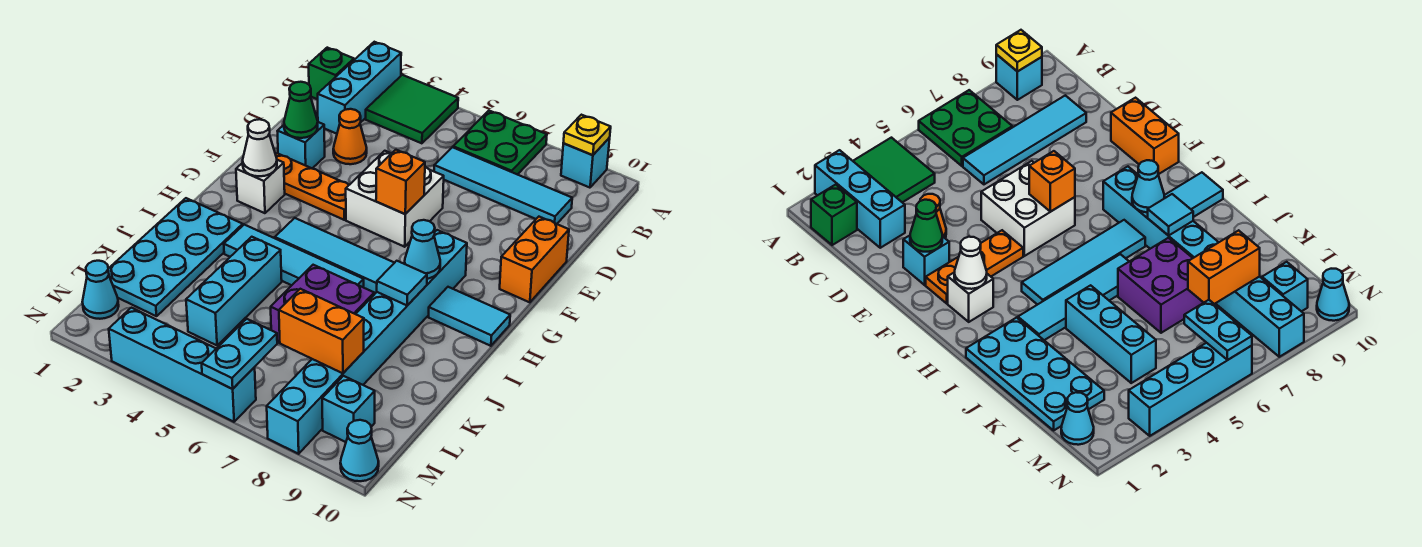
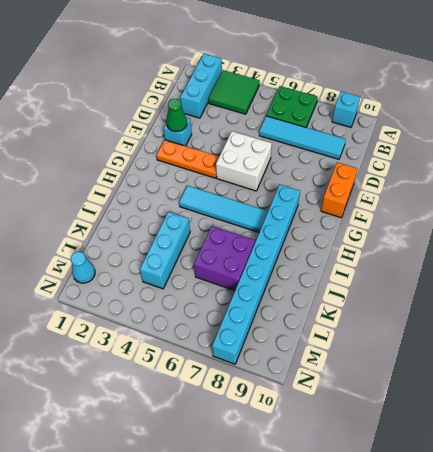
none -> green brick B1 level 1
none -> orange cone D3 level 1
none -> white brick G2 level 1
none -> cyan tile H9:H10 level 1

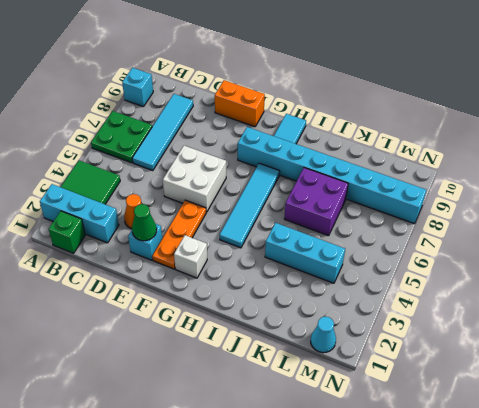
none -> cyan plate I1:L2 level 1
none -> cyan tile I3:I6 level 1
none -> cyan brick M9 level 1
none -> cyan brick N3:N6 level 1

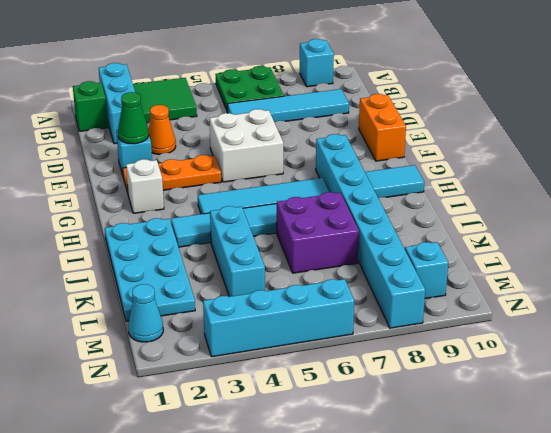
none -> cyan cone N10 level 1
none -> yellow plate A9 level 2
none -> orange brick F6 level 2
none -> white cone G2 level 2

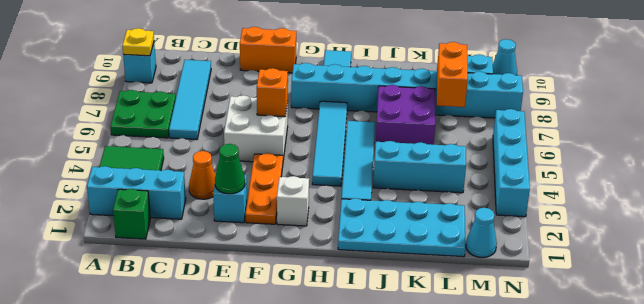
none -> white cone G2 level 2
none -> cyan cone H8 level 2
none -> cyan tile I8 level 2
none -> cyan plate M6:N6 level 2

